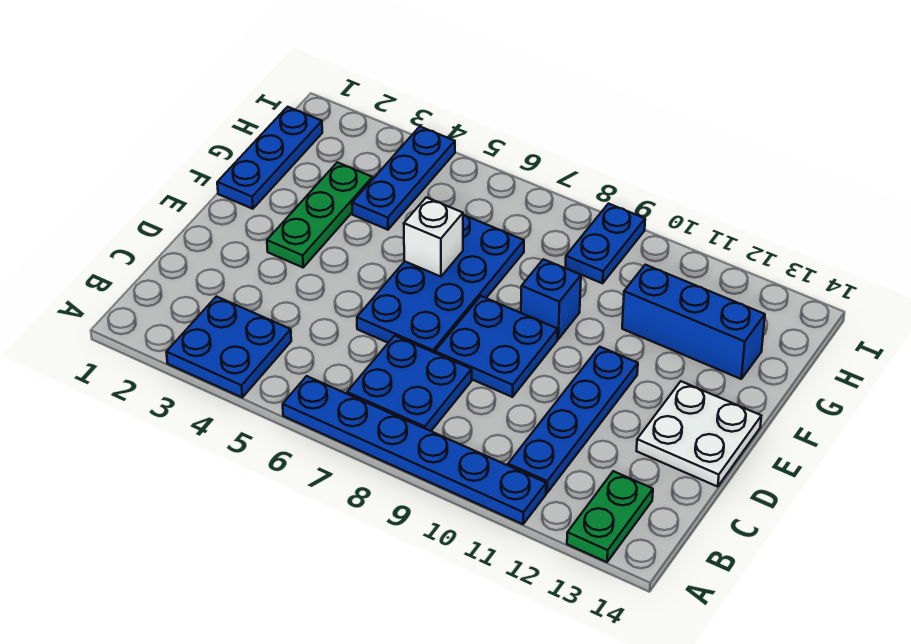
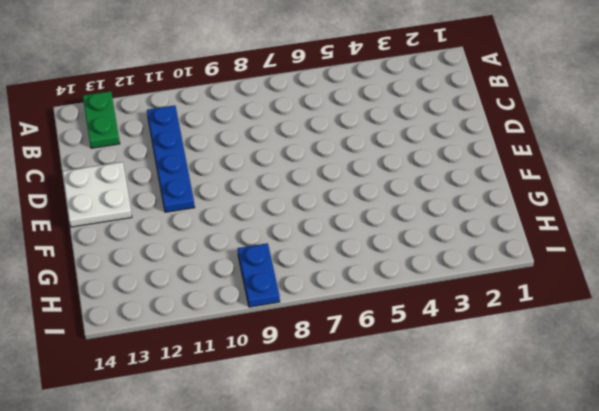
none -> blue plate A3:B4 level 1
none -> blue plate A6:A11 level 1
none -> blue plate B7:C8 level 1

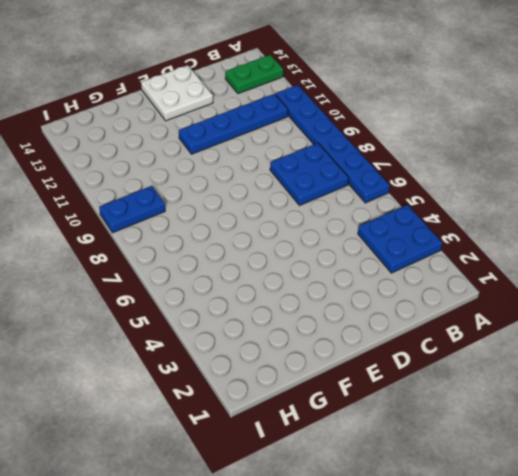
none -> blue plate D6:G7 level 1
none -> blue plate D8:E9 level 1
none -> green plate E3:G3 level 1

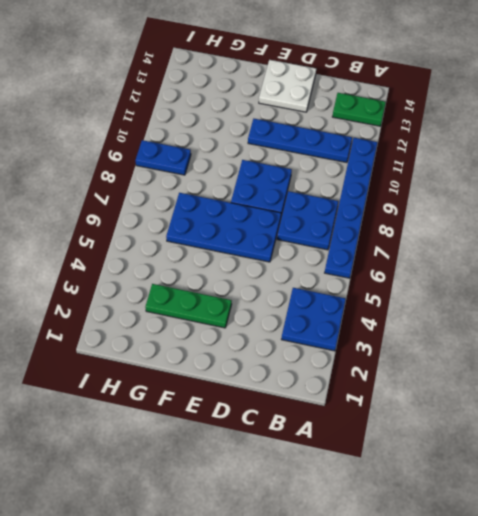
none -> blue plate F1:H1 level 1
none -> blue brick F9 level 1
none -> blue plate G4:I4 level 1

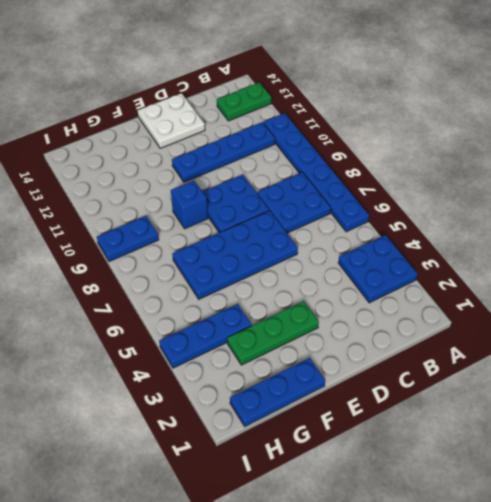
none -> blue brick G11:G13 level 1
none -> white brick F6 level 2

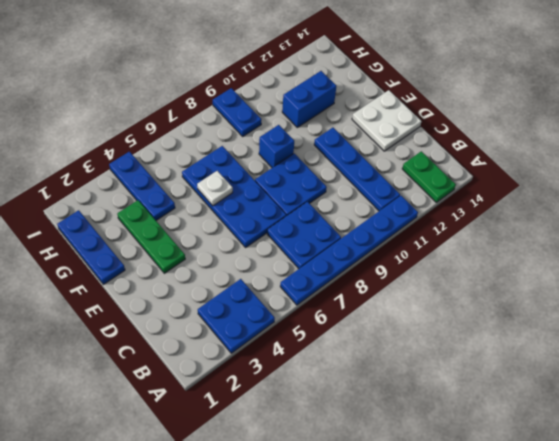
white plate F6 level 2 -> white brick F6 level 2
blue brick G11:G12 level 1 -> blue brick G11:G13 level 1

